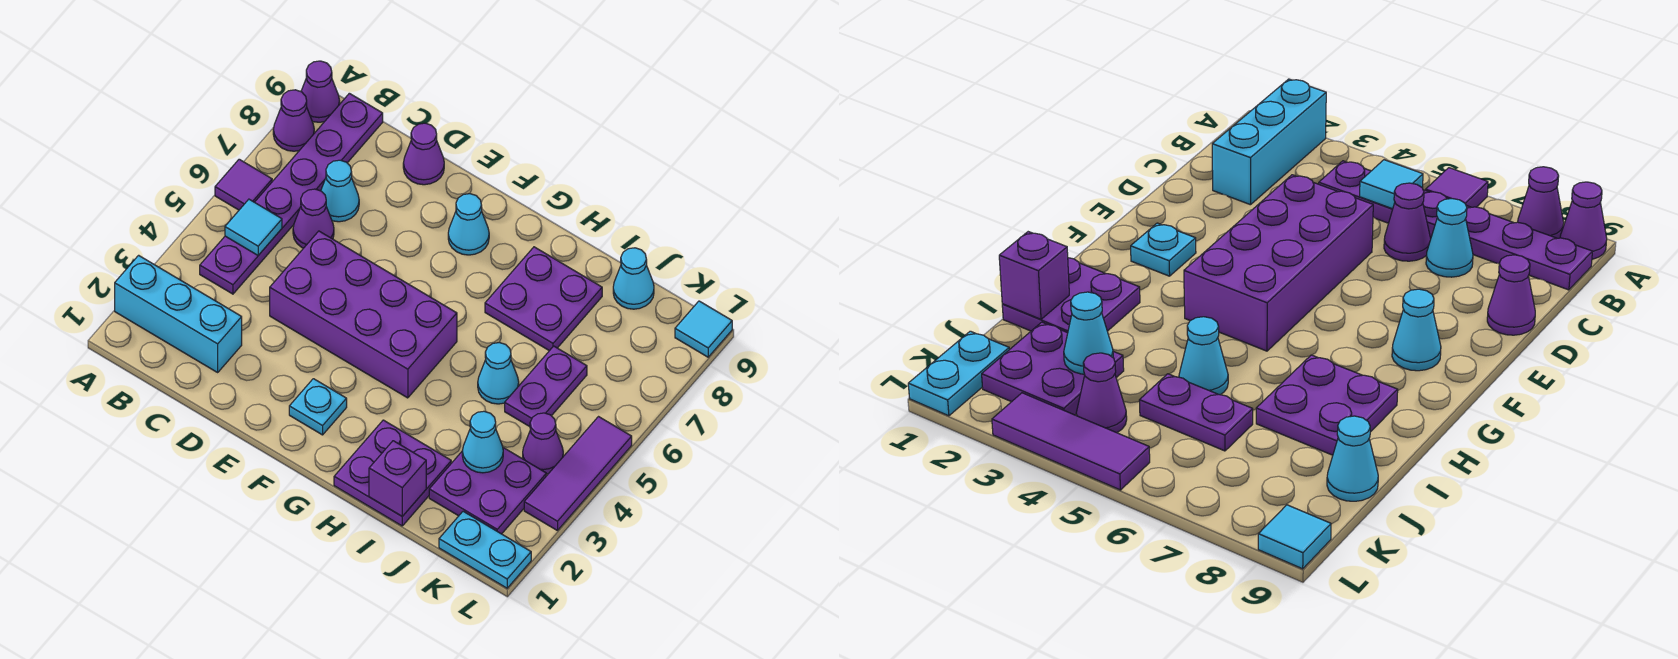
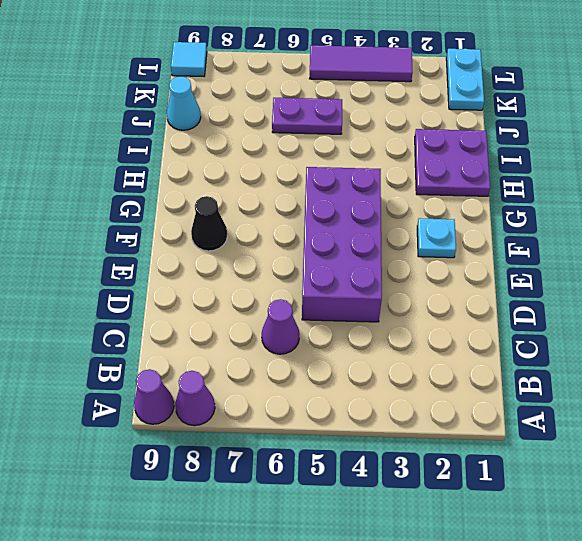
black cone F8 level 1 -> cyan cone F8 level 1
none -> cyan brick A2:C2 level 1
none -> purple tile A6 level 1
none -> purple plate B4:B9 level 1

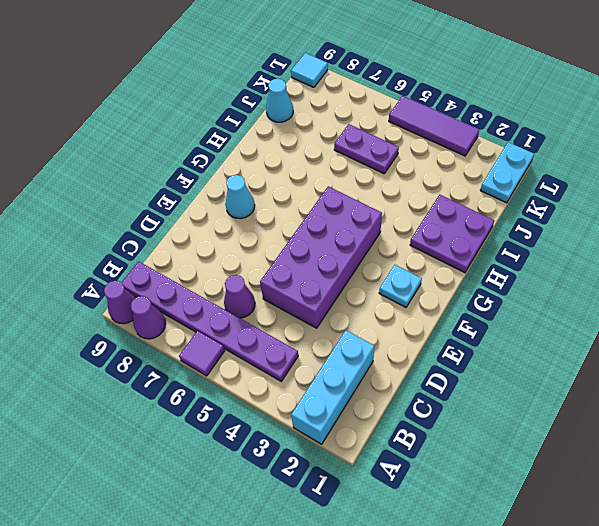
none -> cyan cone C7 level 1
none -> purple cone D9 level 1
none -> purple plate H7:I8 level 1

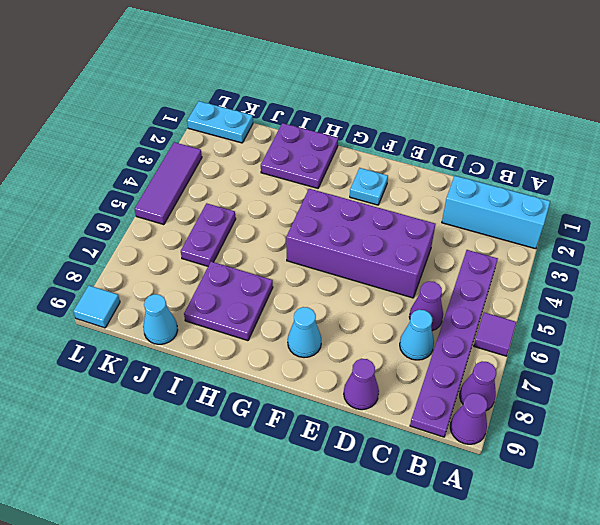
none -> cyan cone I5 level 1
none -> purple plate J2:K3 level 1
none -> purple cone K4 level 1

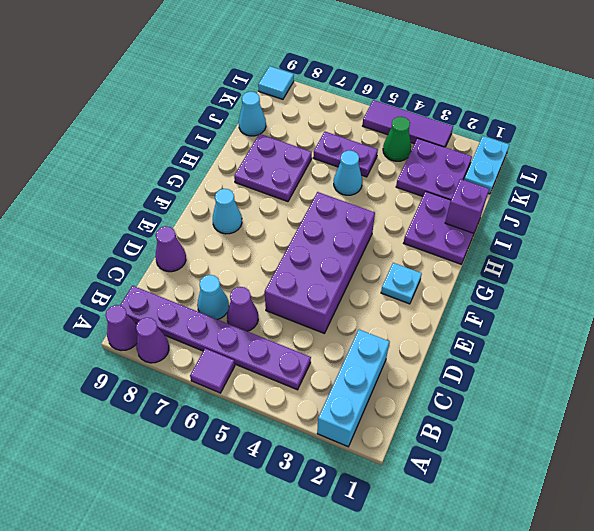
green cone K4 level 1 -> purple cone K4 level 1
none -> cyan tile B5 level 2
none -> cyan cone J3 level 2

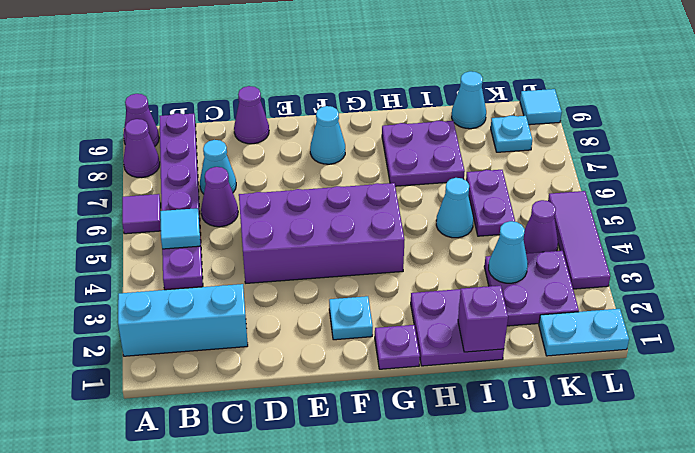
purple plate G1 level 1 -> none
cyan plate K8 level 1 -> none

